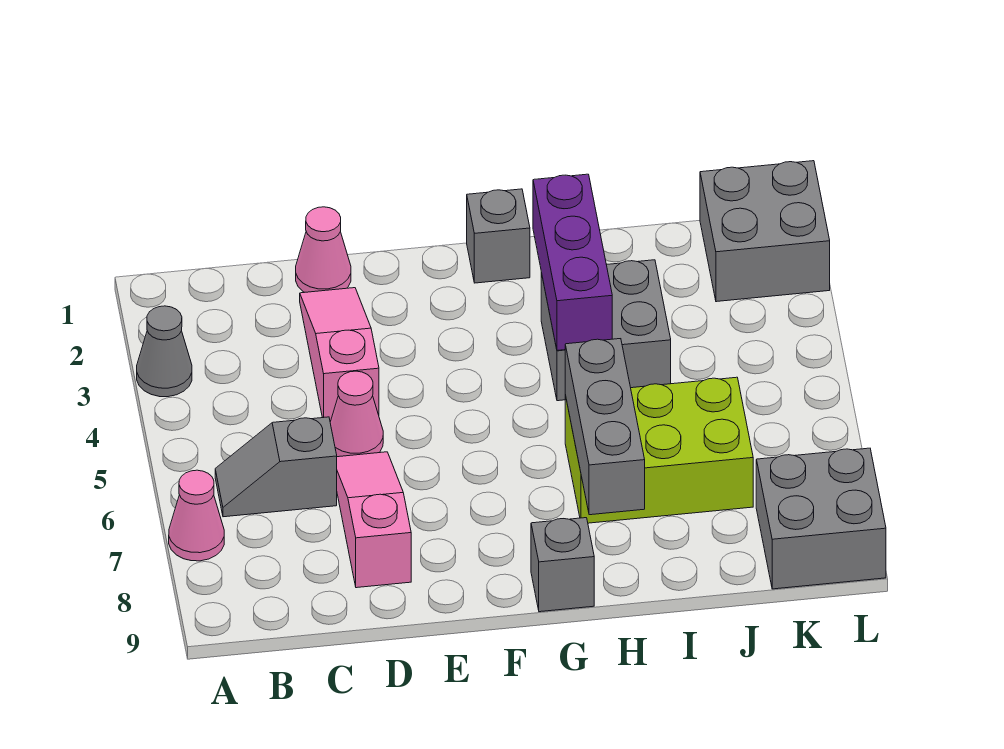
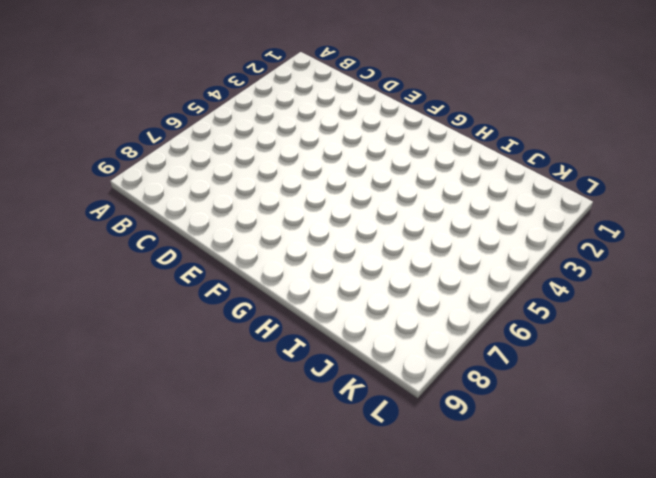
none -> grey cone A3 level 1
none -> pink cone A7 level 1
none -> grey slope B6:C6 level 1 top C

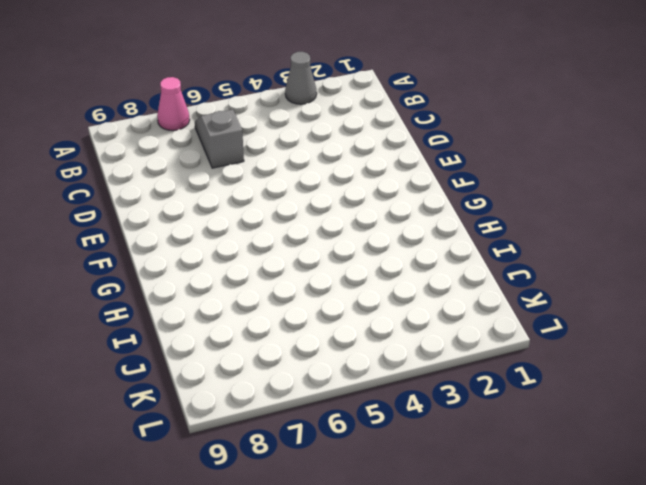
none -> pink cone D1 level 1
none -> pink slope D2:D4 level 1 top 4
none -> pink cone D5 level 1

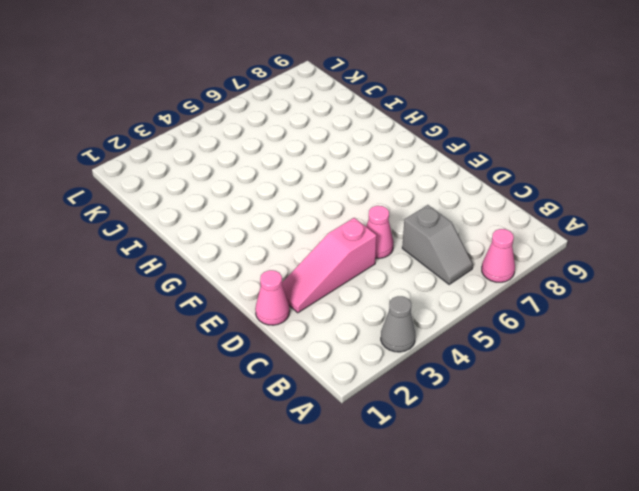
none -> pink slope D6:D8 level 1 top 8
none -> grey brick G1 level 1
none -> grey brick G9 level 1

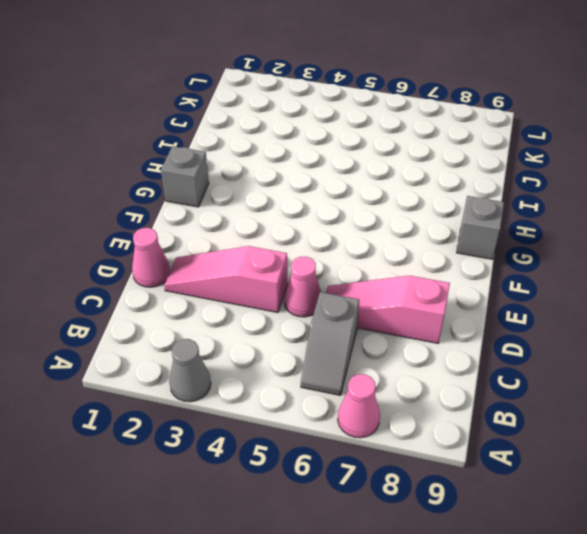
none -> grey brick H3:I4 level 1
none -> lime brick H6:J7 level 1
none -> grey brick K1:L2 level 1

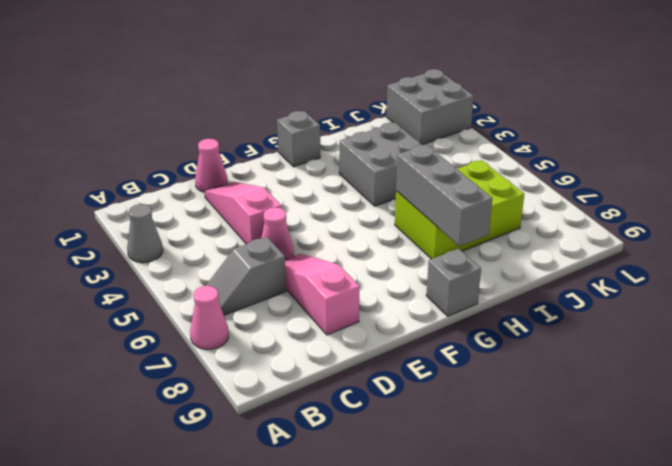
none -> grey brick K8:L9 level 1
none -> purple brick H2:H4 level 2

